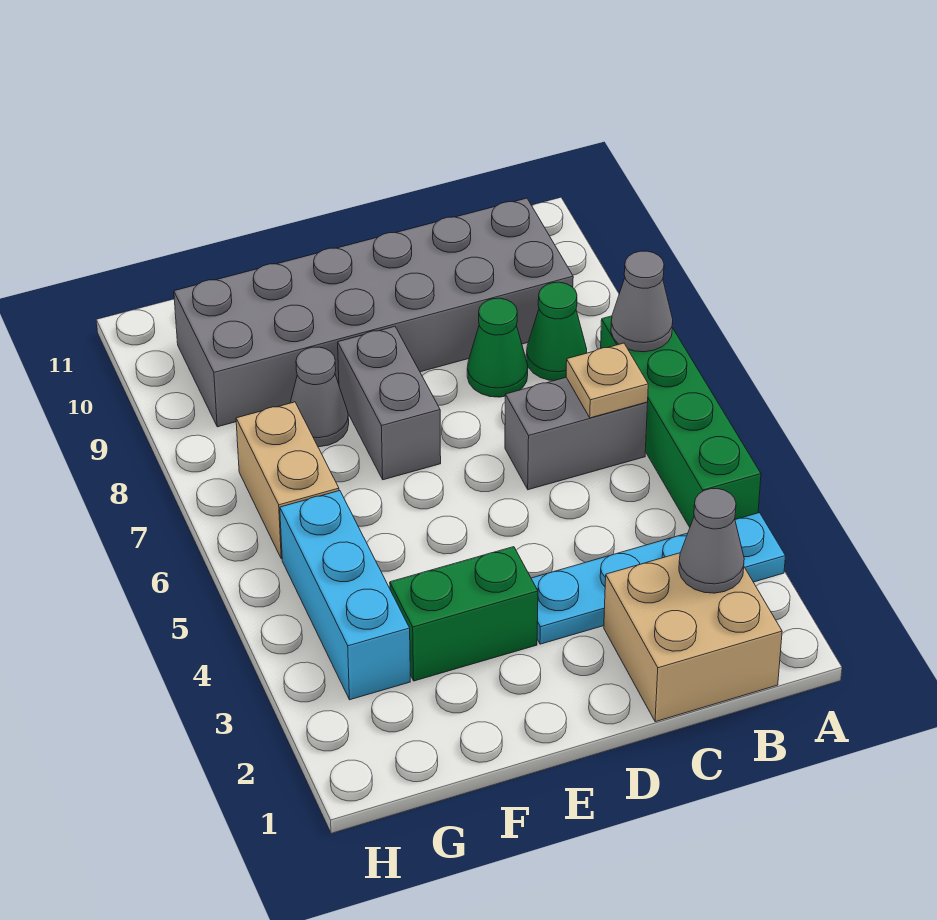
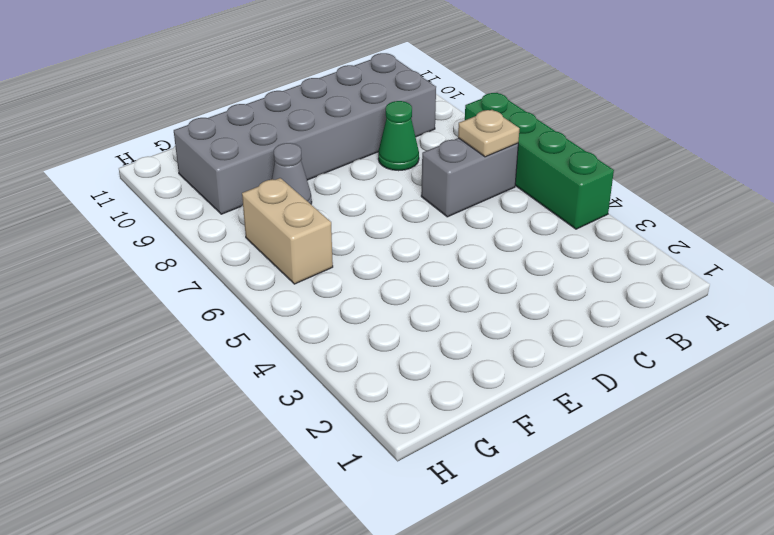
none -> cyan plate A3:D3 level 1
none -> tan brick B1:C2 level 1
none -> green cone B8 level 1

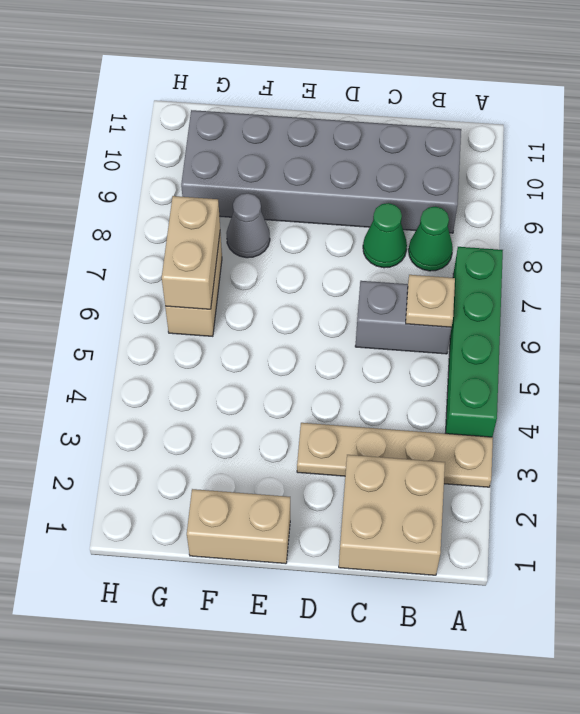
tan plate A3:D3 level 1 -> cyan plate A3:D3 level 1
tan brick E1:F1 level 1 -> none
tan brick G6:G7 level 2 -> none
none -> green brick E3:F3 level 1
none -> grey brick E7:E8 level 1
none -> cyan brick G3:G5 level 1

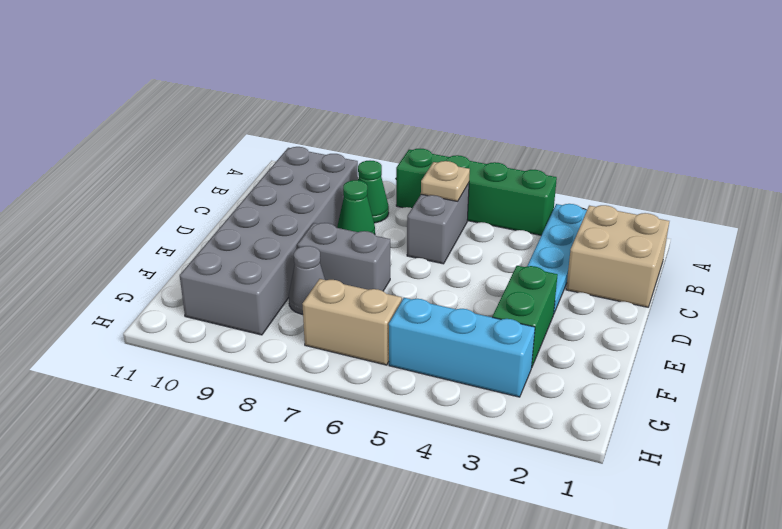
none -> grey cone A7 level 2
none -> grey cone B2 level 2

